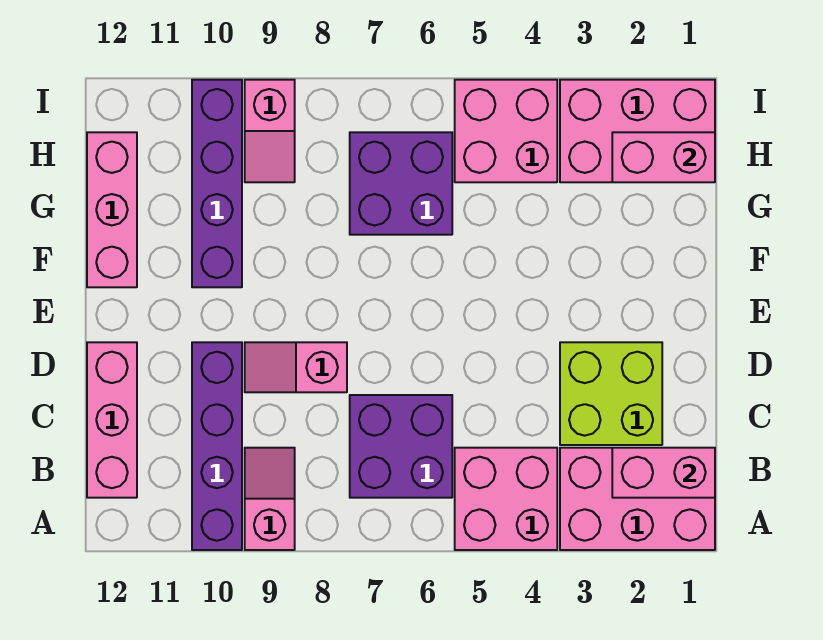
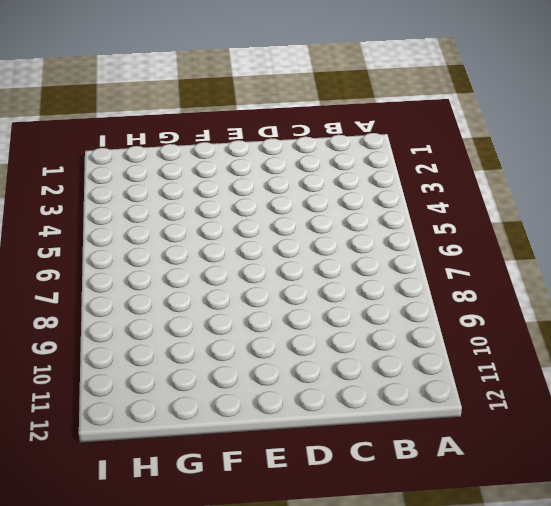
none -> pink brick A1:B3 level 1
none -> pink brick A4:B5 level 1
none -> pink slope A9:B9 level 1 top A

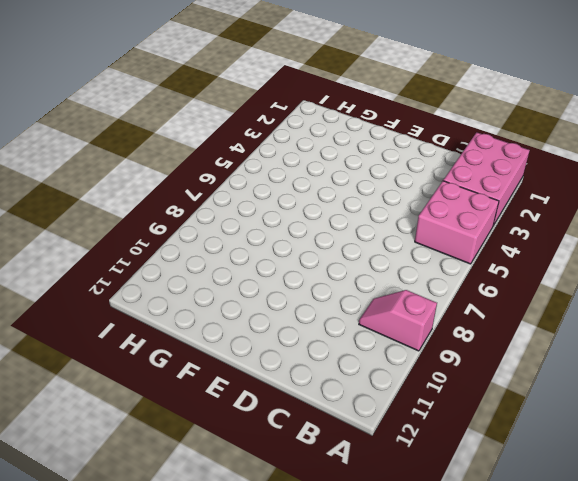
none -> purple brick A10:D10 level 1
none -> purple brick B6:C7 level 1
none -> pink brick B12:D12 level 1

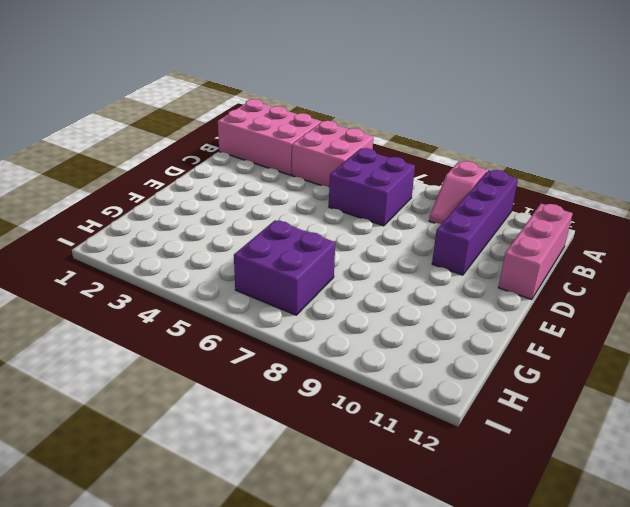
none -> lime brick C2:D3 level 1
none -> pink slope D8:D9 level 1 top 8
none -> purple brick F10:I10 level 1

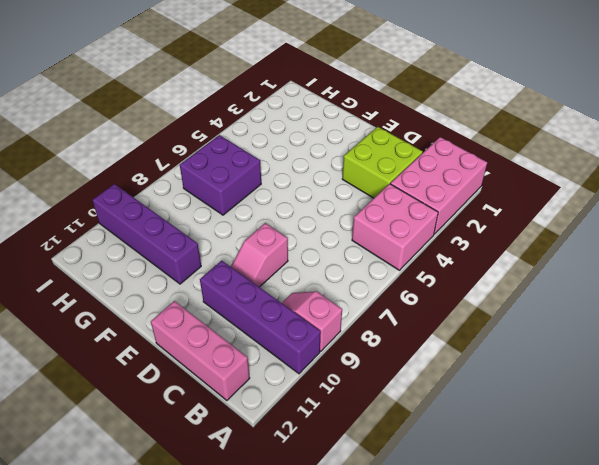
none -> purple brick B6:C7 level 1
none -> pink brick F12:H12 level 1
none -> pink brick H1:I3 level 1

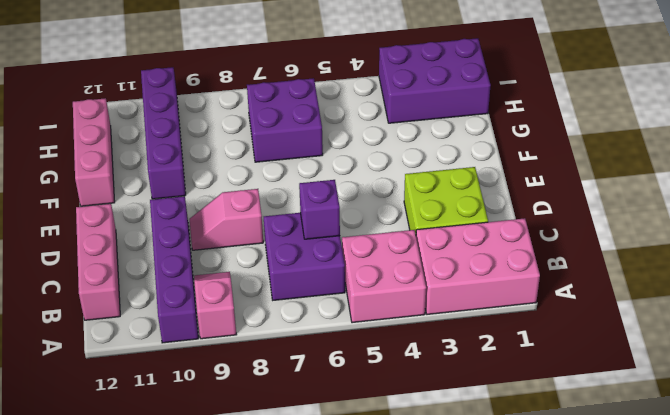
purple brick C6 level 2 -> none
purple brick H1:I3 level 1 -> pink brick H1:I3 level 1
none -> pink brick H4:I5 level 1
none -> pink slope H9:I9 level 1 top I
none -> pink brick B1:B2 level 2

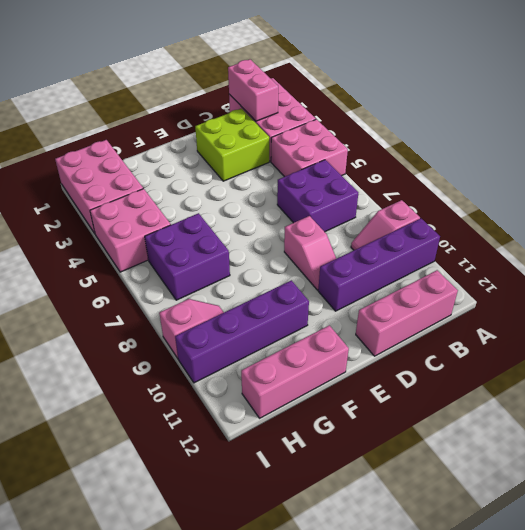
none -> pink brick H1:H2 level 2

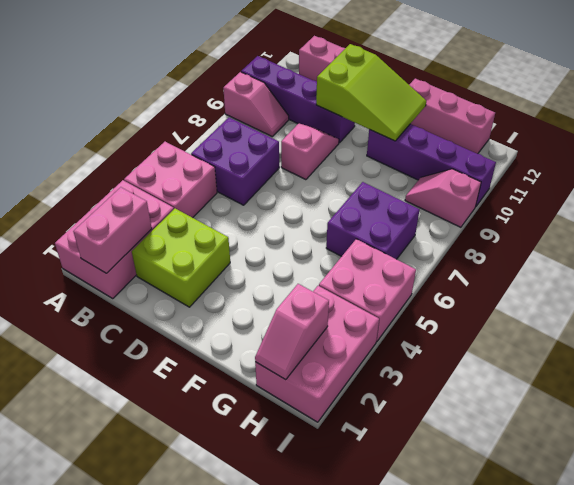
lime slope D10:F11 level 2 top D -> none
pink slope H1:H2 level 2 top 2 -> pink brick H1:H2 level 2

